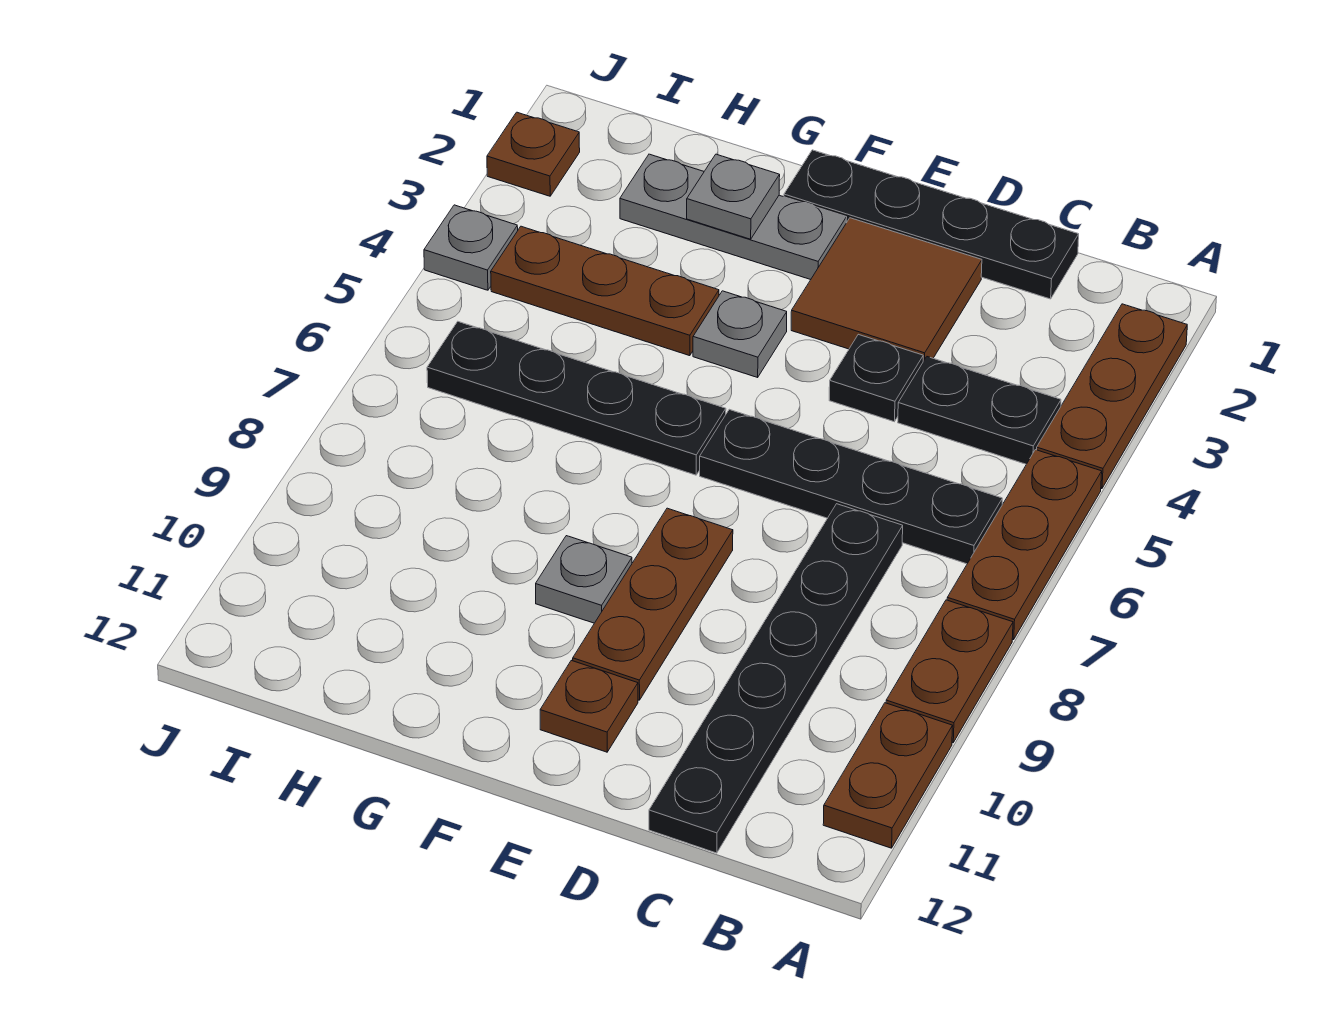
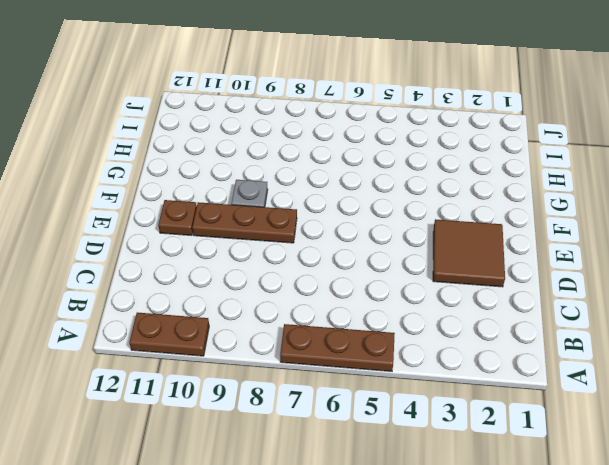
none -> brown plate A2:A4 level 1
none -> brown plate A8:A9 level 1
none -> black plate B4:C4 level 1

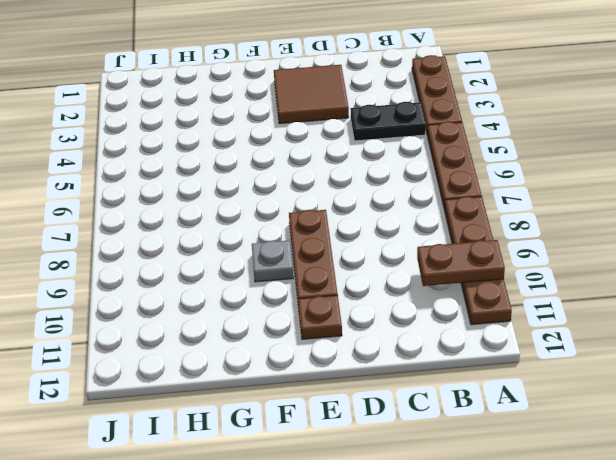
brown plate A10:B10 level 2 -> none
none -> black plate B6:E6 level 1
none -> black plate C1:F1 level 1
none -> black plate C7:C12 level 1

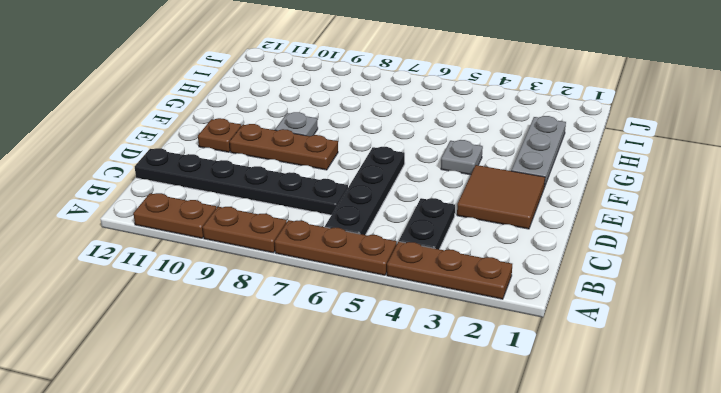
none -> black plate C1:F1 level 1
none -> black plate D4 level 1
none -> black plate F6:I6 level 1

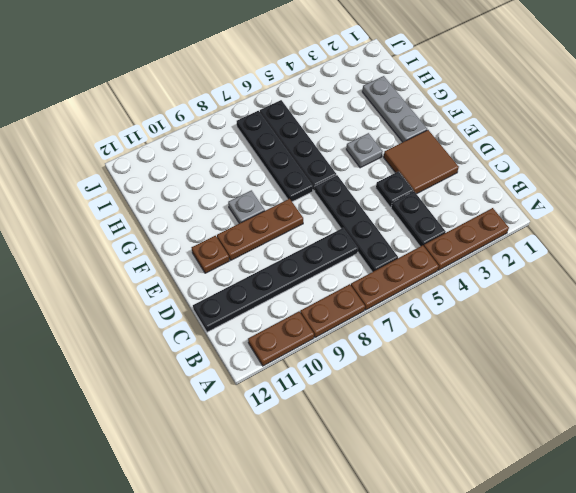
black plate F7:I7 level 1 -> black plate C1:F1 level 1
none -> brown plate G4:I4 level 1
none -> brown plate J2 level 1
none -> grey plate J4 level 1

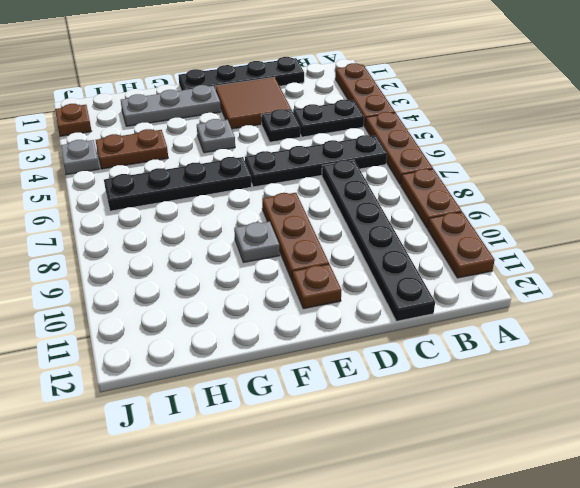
brown plate H4:I4 level 1 -> brown plate G4:I4 level 1
none -> grey plate G2 level 2

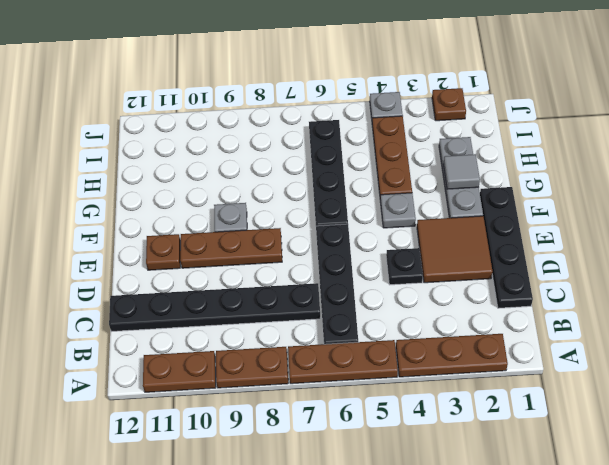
grey tile G2 level 2 -> grey plate G2 level 2
none -> black plate B4:C4 level 1

